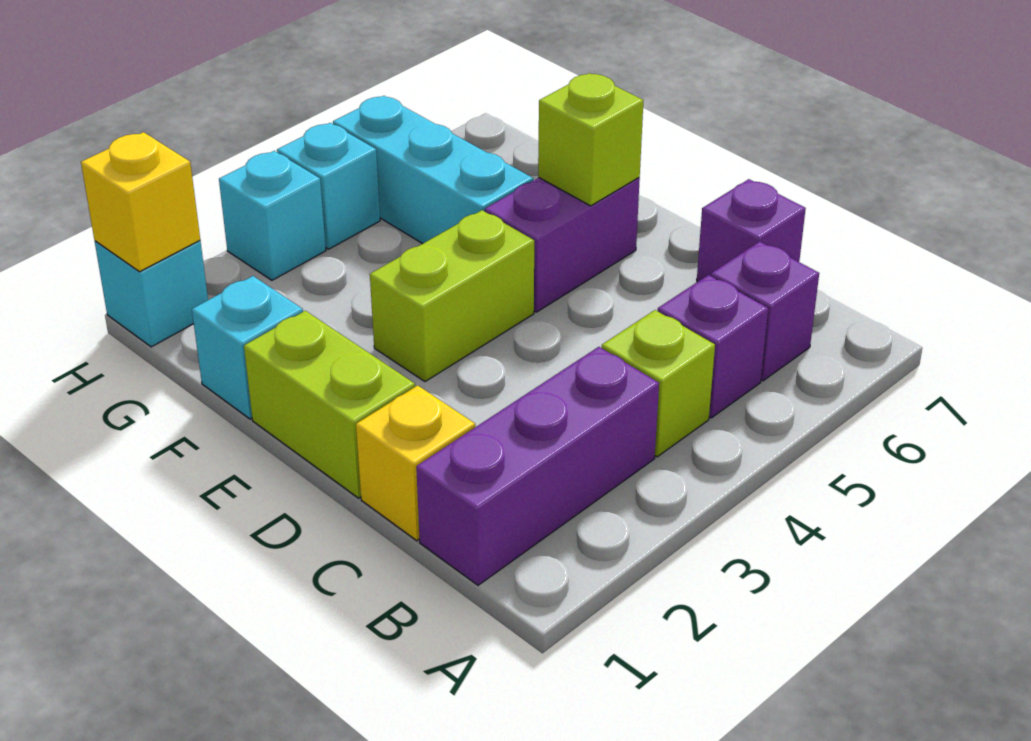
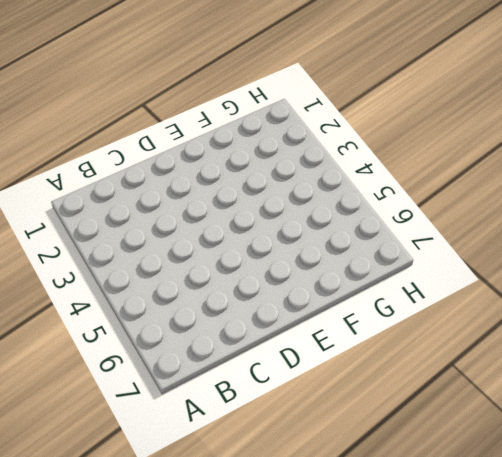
none -> purple brick B1:B3 level 1
none -> lime brick B4 level 1
none -> purple brick B5 level 1

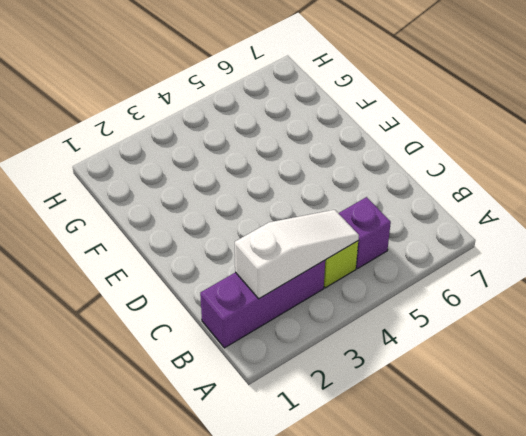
white slope B2:B4 level 2 top 2 -> none
none -> purple brick B6 level 1
none -> yellow brick C1 level 1
none -> purple brick C7 level 1

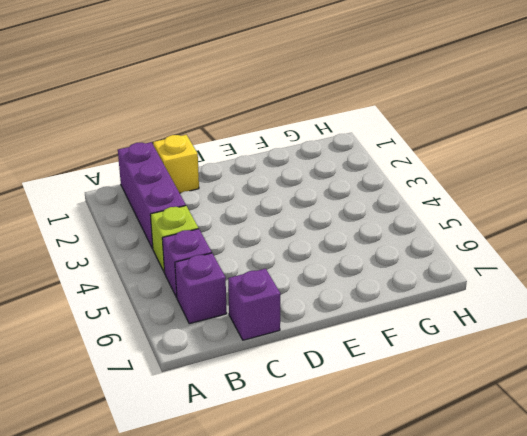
none -> lime brick D1:E1 level 1
none -> lime brick E3:E4 level 1
none -> purple brick E5:E6 level 1

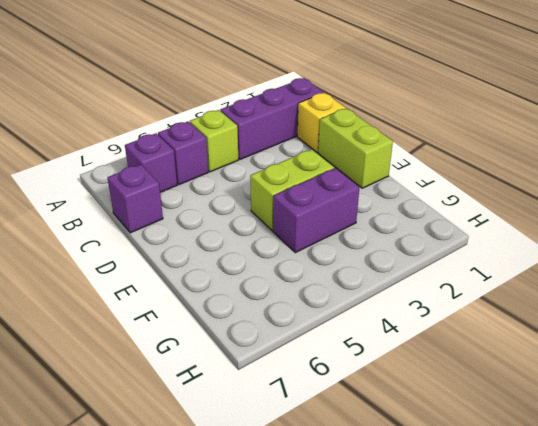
purple brick F3:F4 level 1 -> purple brick E5:E6 level 1
none -> cyan brick F1 level 1
none -> cyan brick F5:H5 level 1
none -> cyan brick H1 level 1

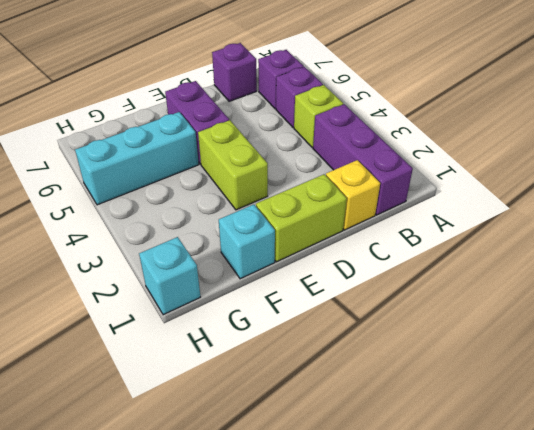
none -> cyan brick H3 level 1
none -> cyan brick H4 level 1
none -> lime brick E6 level 2

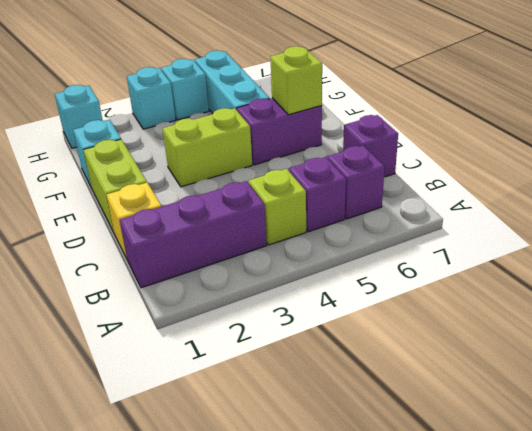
none -> yellow brick H1 level 2

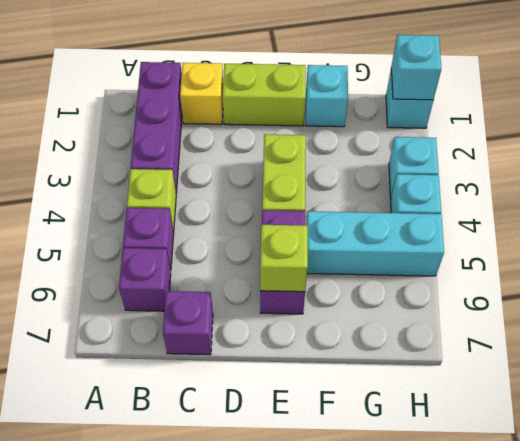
cyan brick H1 level 2 -> yellow brick H1 level 2

